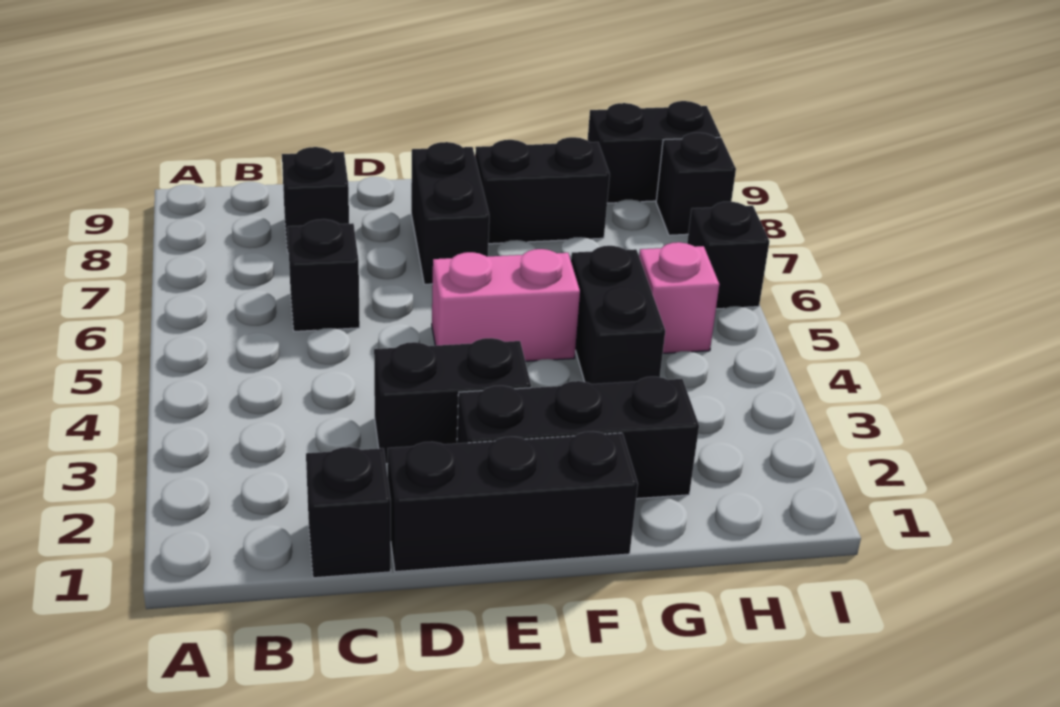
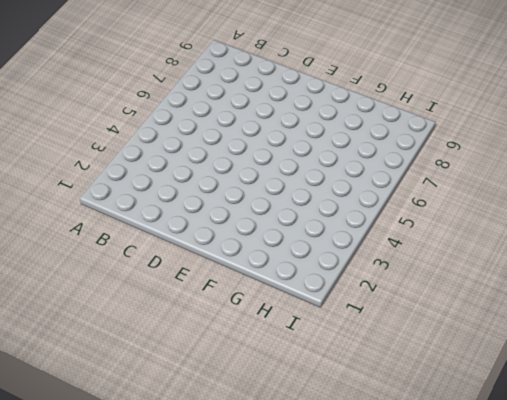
none -> black brick C1 level 1
none -> black brick C6 level 1
none -> black brick C8 level 1

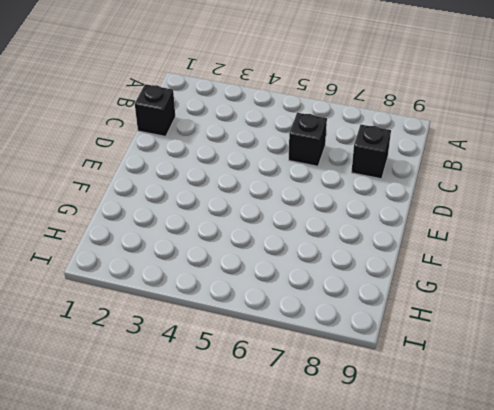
none -> black brick D1:F1 level 1
none -> black brick D3:E3 level 1
none -> black brick E2:G2 level 1

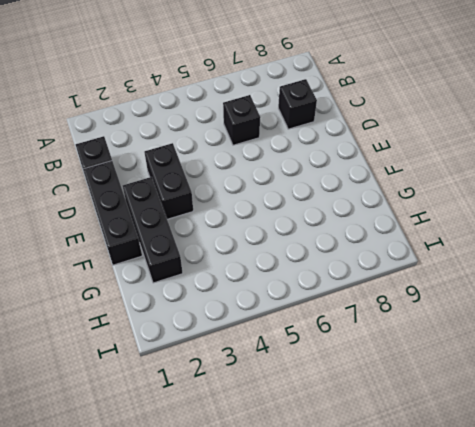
none -> pink brick E5:F5 level 1
none -> black brick E7:E8 level 1
none -> black brick F8:G8 level 1

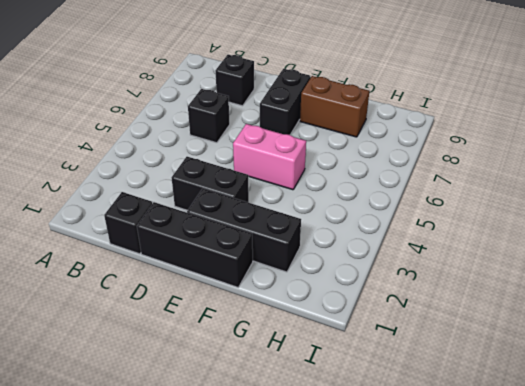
brown brick F8:G8 level 1 -> black brick F8:G8 level 1
none -> black brick G4:G5 level 1
none -> pink brick H5 level 1
none -> black brick H9:I9 level 1

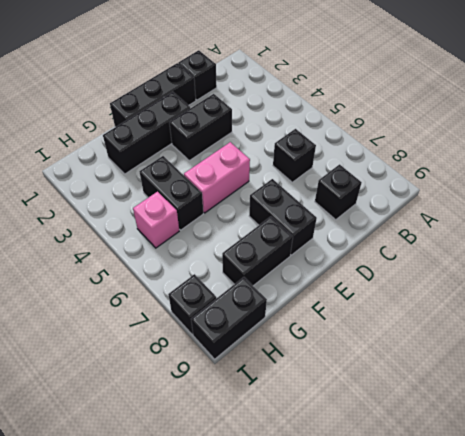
none -> black brick I6 level 1

